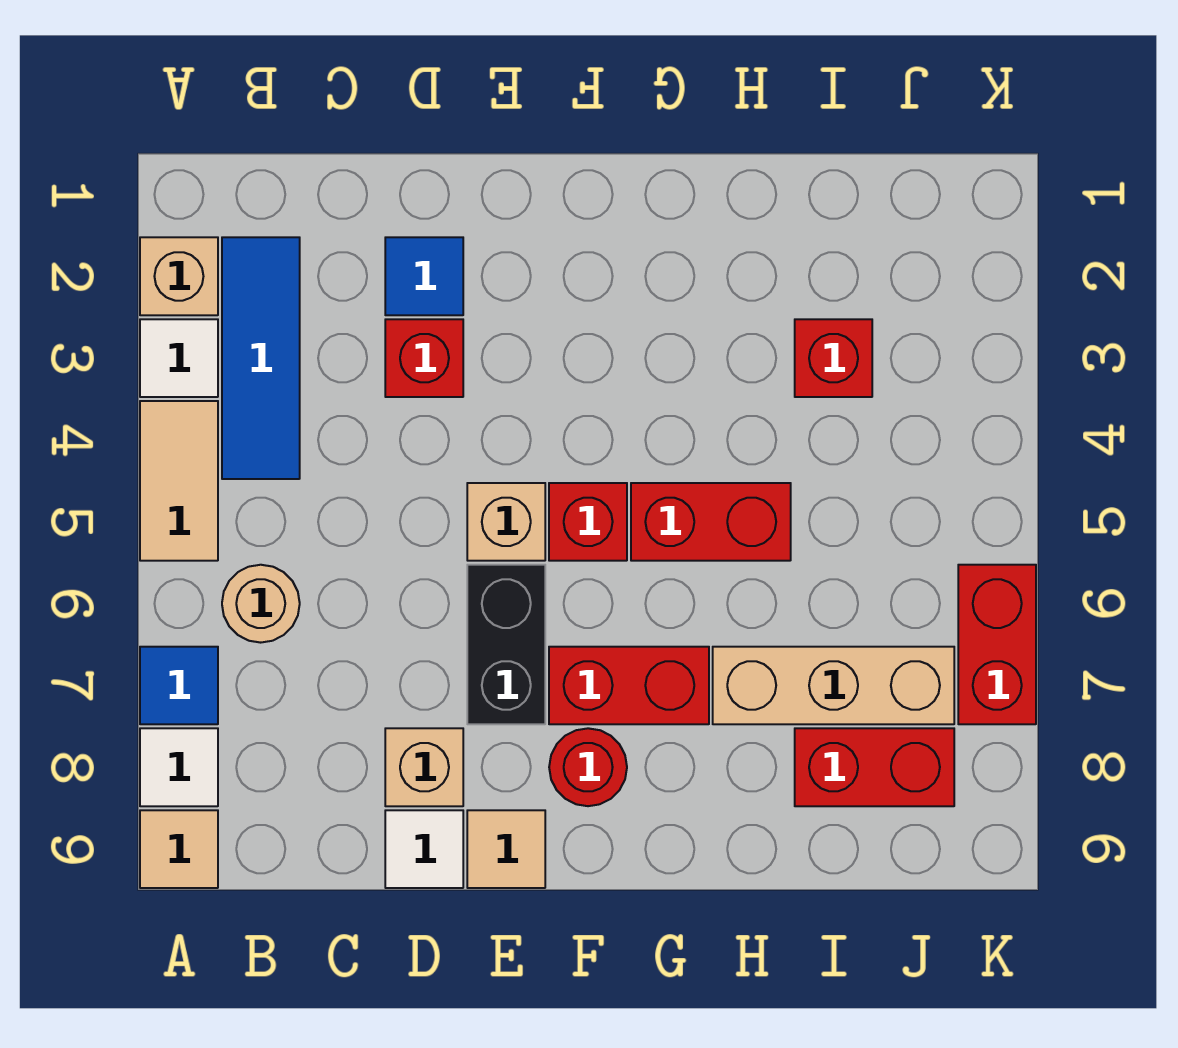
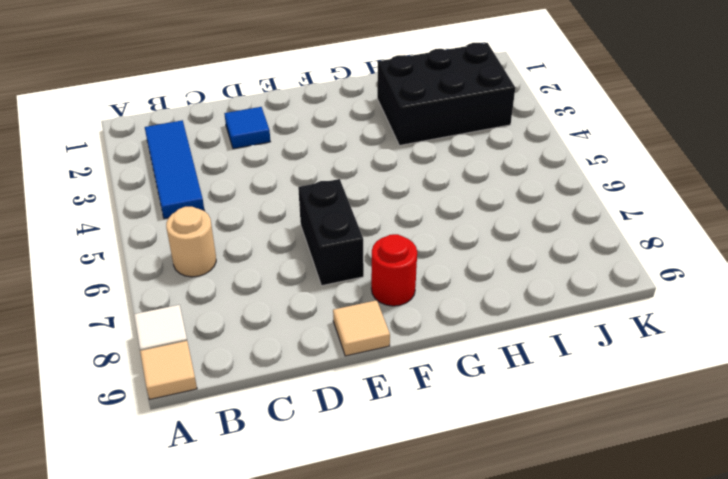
black brick H2:J3 level 1 -> red brick I3 level 1
none -> tan brick A2 level 1
none -> white tile A3 level 1
none -> tan tile A4:A5 level 1

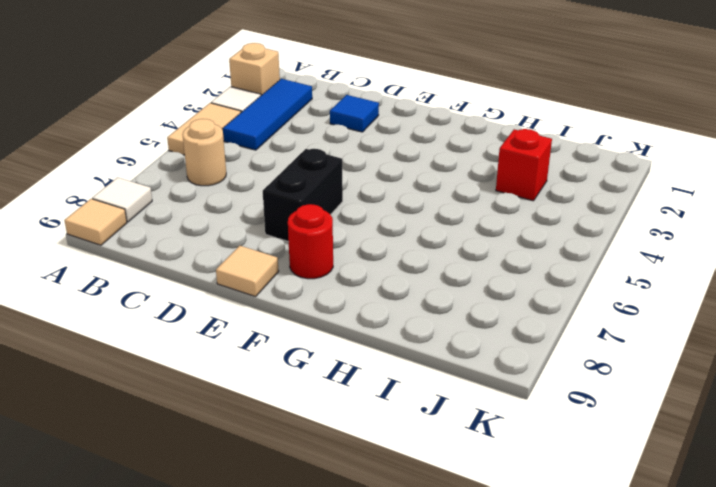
none -> blue tile A7 level 1
none -> red brick D3 level 1
none -> tan brick D8 level 1

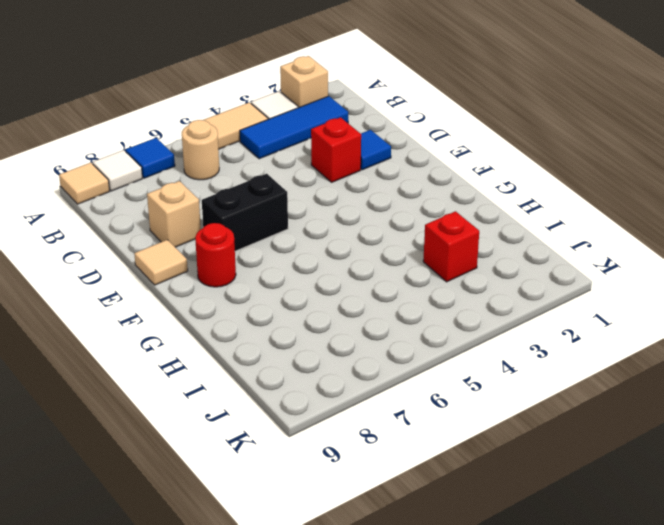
none -> white tile D9 level 1
none -> tan brick E5 level 1
none -> red brick F5 level 1

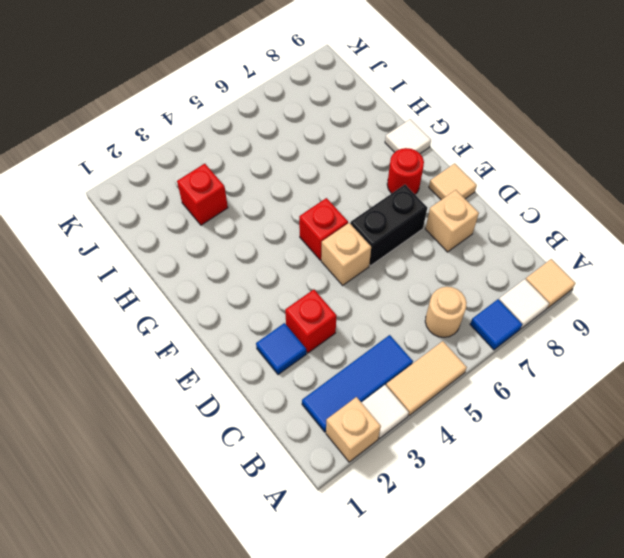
white tile G9 level 1 -> white tile D9 level 1
none -> red brick F7:G7 level 1
none -> red brick G5:H5 level 1
none -> tan brick H7:J7 level 1

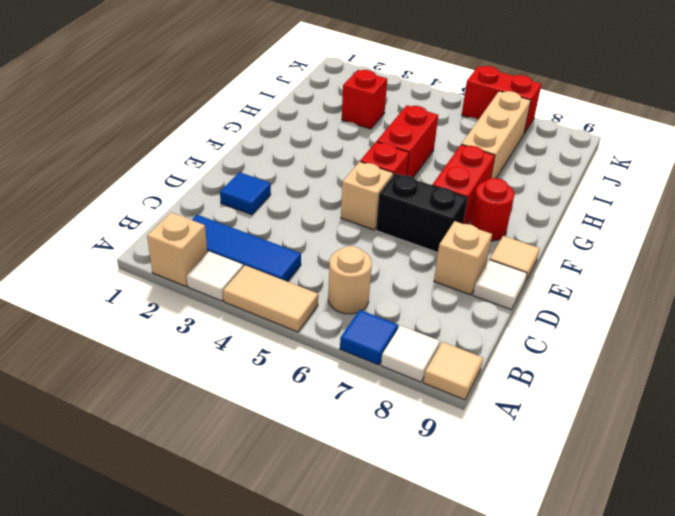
none -> red brick D3 level 1
none -> red brick I8:J8 level 1

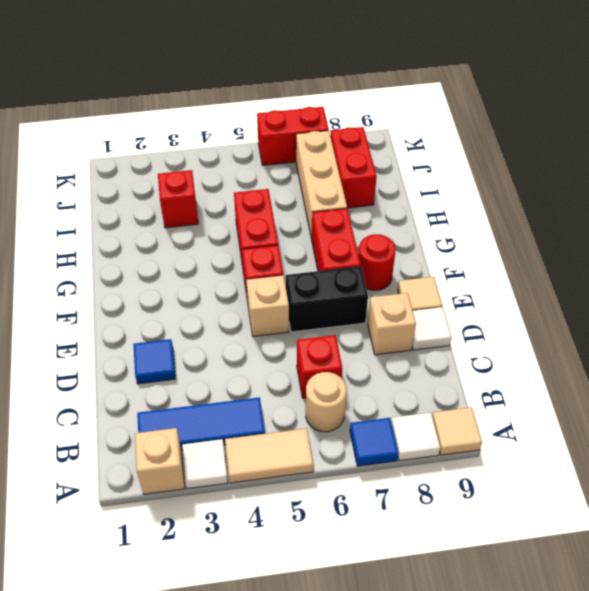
red brick C6 level 1 -> red brick D3 level 1

